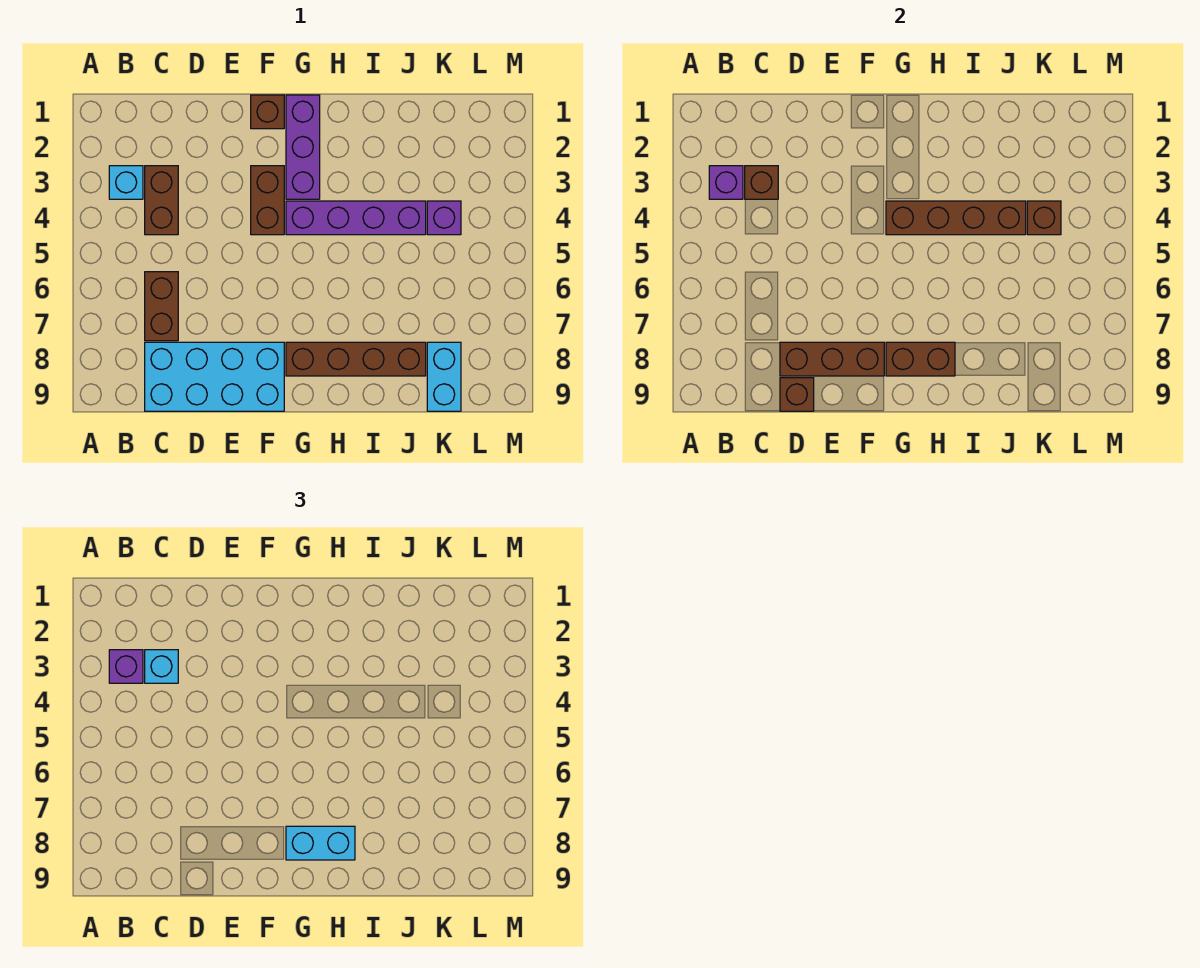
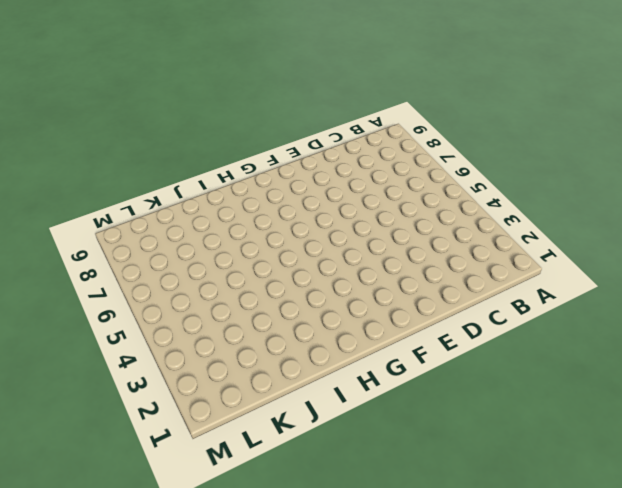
none -> cyan brick B3 level 1
none -> brown brick C3:C4 level 1
none -> brown brick C6:C7 level 1

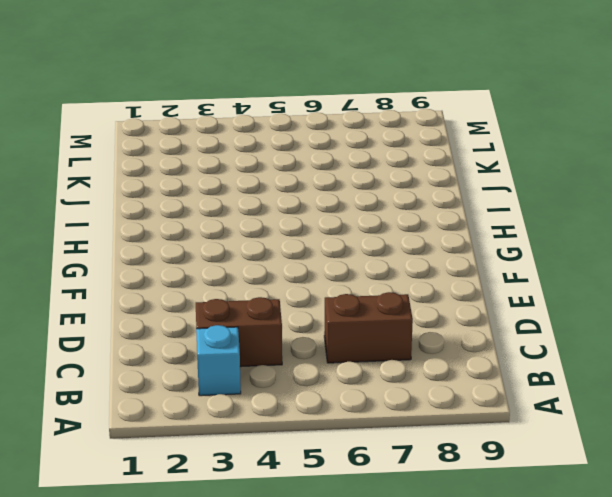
none -> cyan brick C8:F9 level 1
none -> brown brick F1 level 1
none -> brown brick F3:F4 level 1

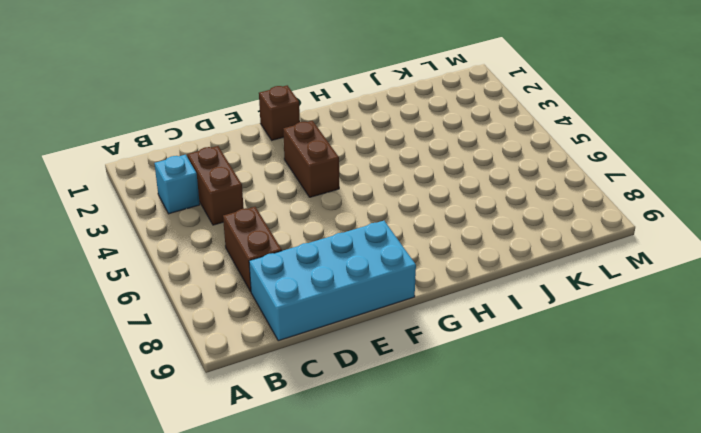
none -> purple brick G1:G3 level 1
none -> purple brick G4:J4 level 1
none -> brown brick G8:J8 level 1

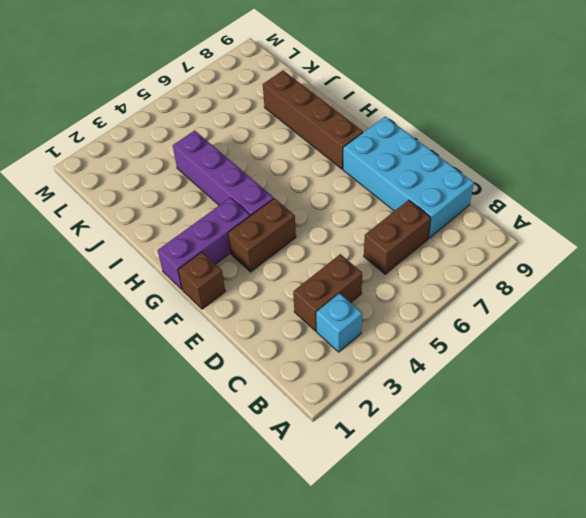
none -> purple brick K4 level 1
none -> cyan brick K8:K9 level 1
none -> purple brick B3 level 2

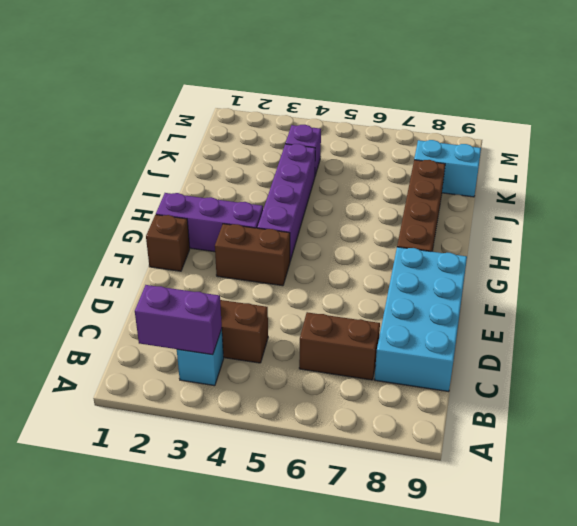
purple brick B2:B3 level 2 -> purple brick B3 level 2
none -> brown brick C3 level 2
none -> brown brick D8:F8 level 2
none -> brown brick D9 level 2

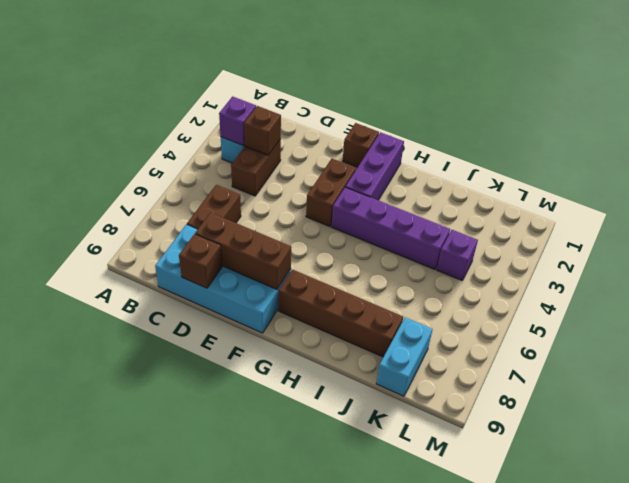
none -> brown brick G4:J4 level 2
none -> brown brick G8:H8 level 2
none -> brown brick K4 level 2

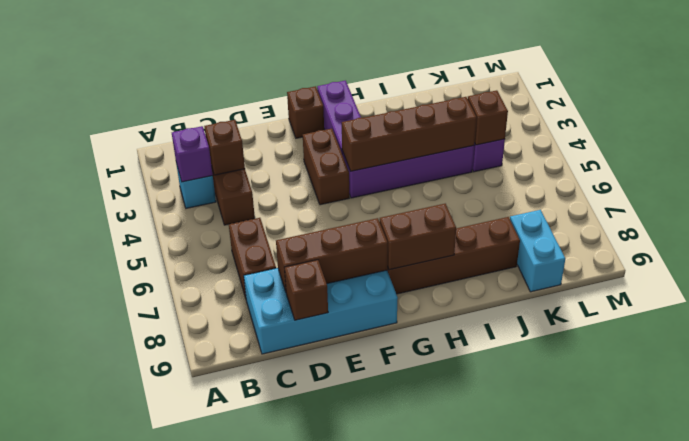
none -> purple brick B3 level 3
none -> cyan brick C3 level 3
none -> cyan brick G8:H8 level 3

